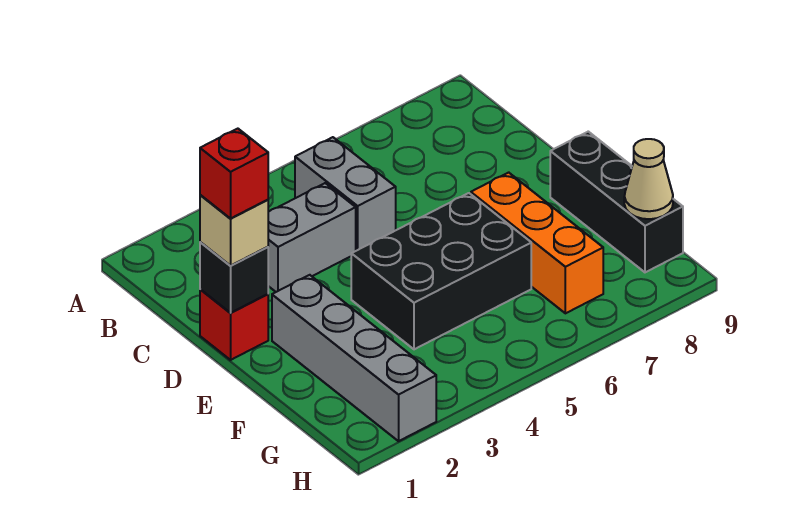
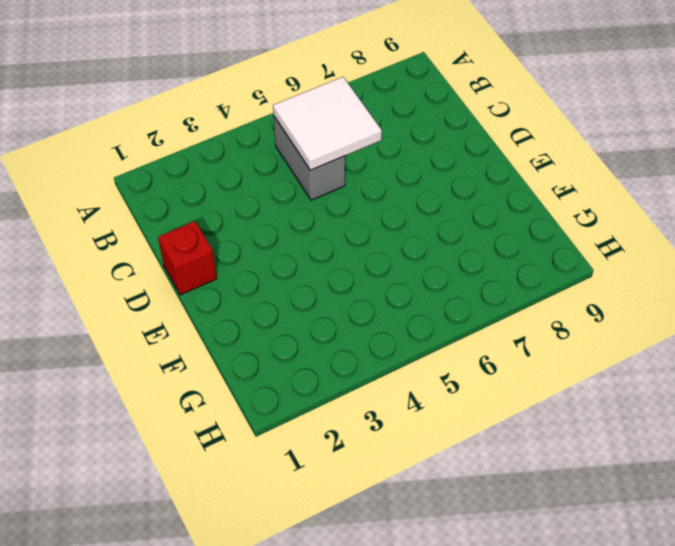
white tile B5:C6 level 2 -> none
none -> grey brick C3:C4 level 1
none -> grey brick E2:H2 level 1

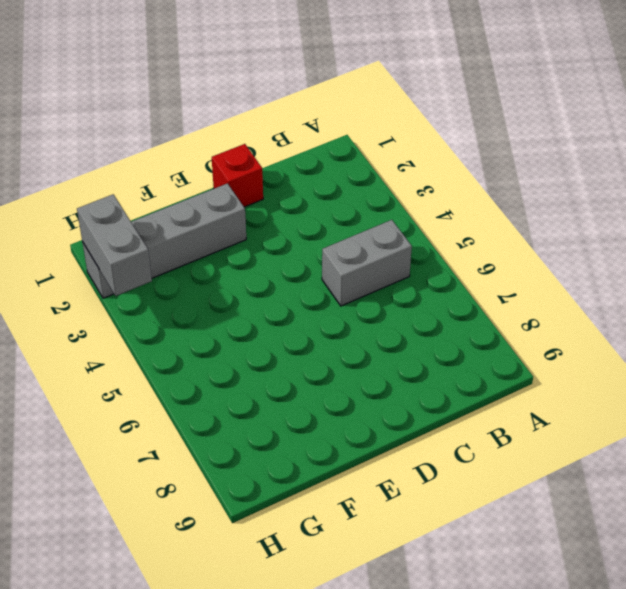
grey brick H2:H3 level 2 -> grey brick C3:C4 level 1
none -> black brick E4:F6 level 1
none -> orange brick E7:G7 level 1

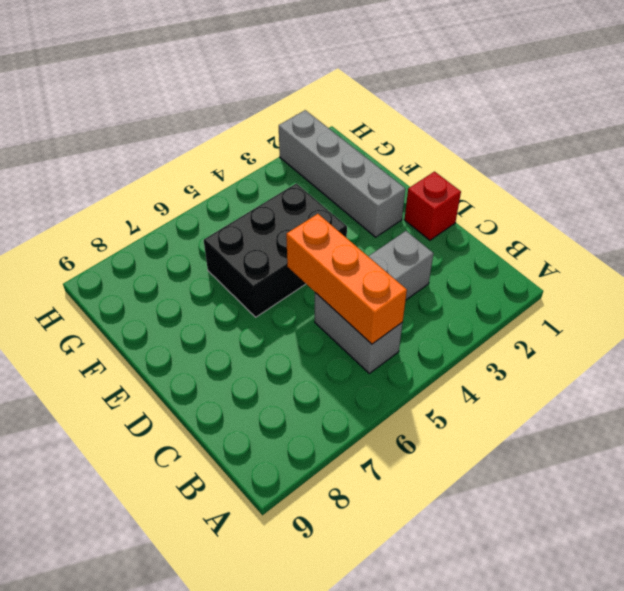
orange brick B5:D5 level 2 -> orange brick E7:G7 level 1
none -> black brick E9:G9 level 1
none -> black brick D1 level 2

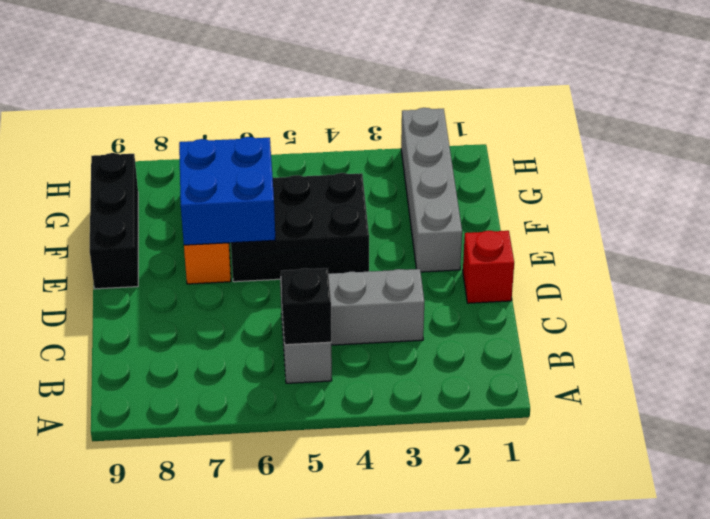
black brick B5 level 2 -> black brick D1 level 2
blue brick E6:F7 level 2 -> none
none -> tan cone G9 level 2
none -> tan brick D1 level 3

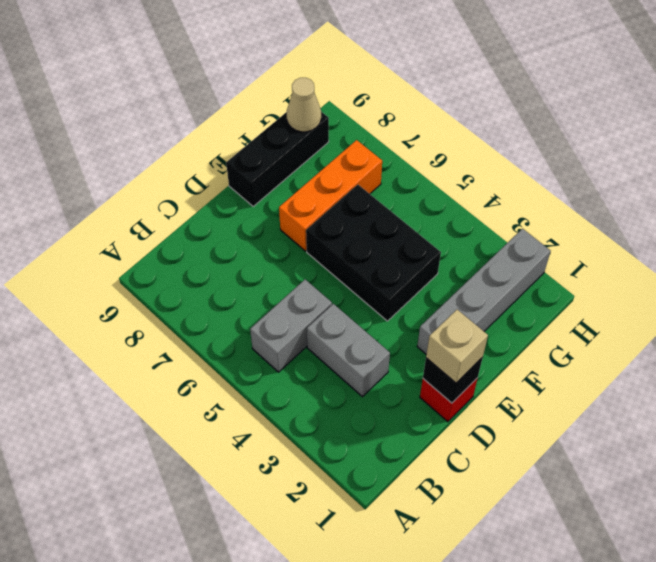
none -> red brick D1 level 4

